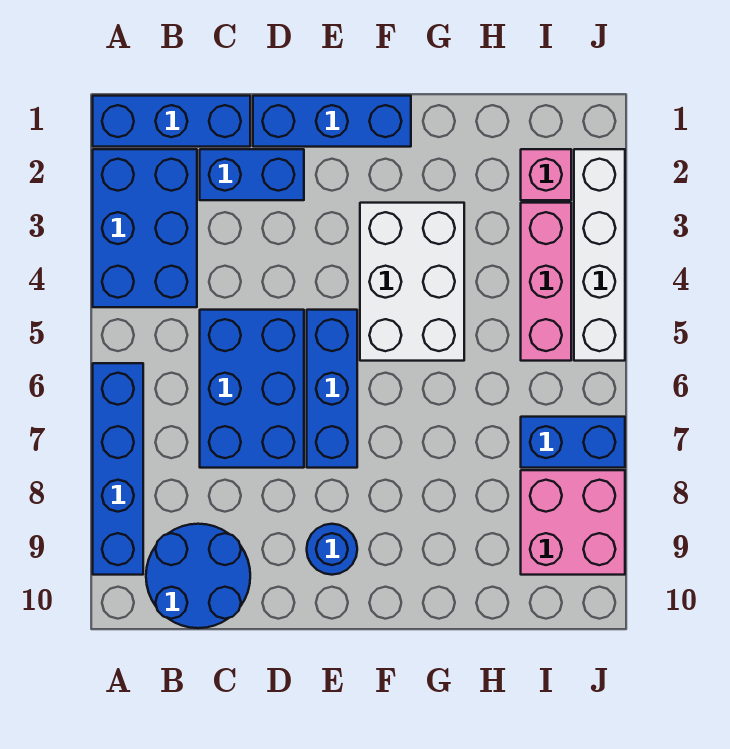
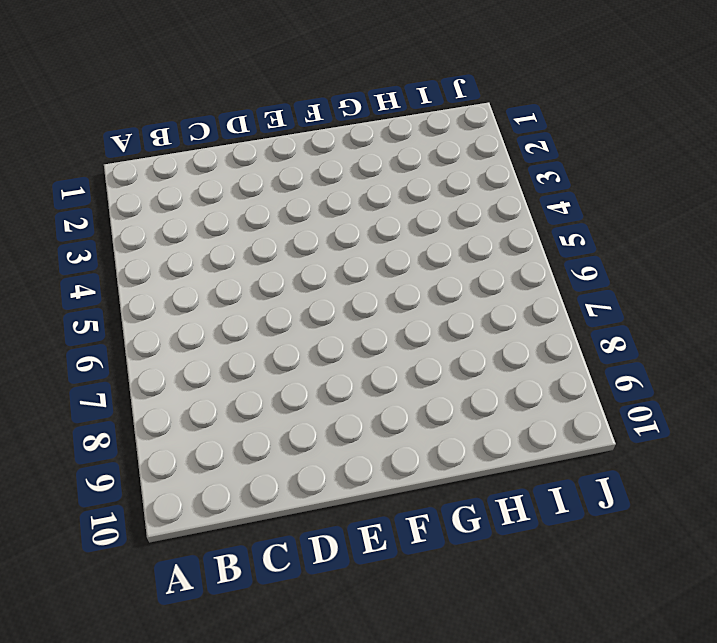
none -> blue brick A1:C1 level 1
none -> blue brick A2:B4 level 1
none -> blue brick A6:A9 level 1

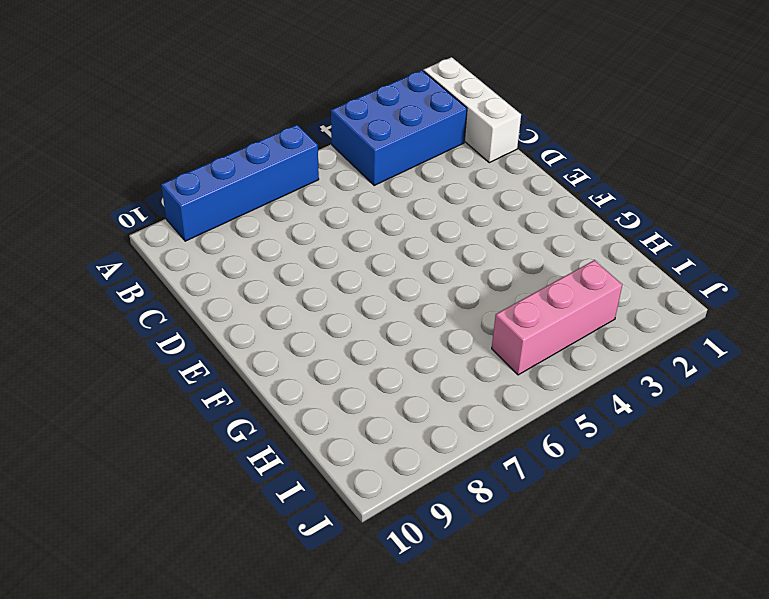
white brick A1:C1 level 1 -> blue brick A1:C1 level 1
none -> blue round brick B9:C10 level 1
none -> blue brick C2:D2 level 1
none -> blue brick C5:D7 level 1

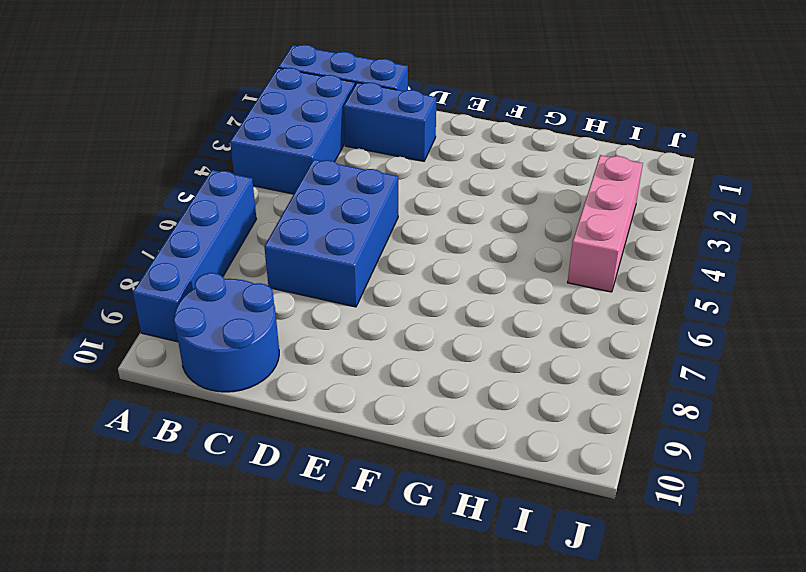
none -> blue brick D1:F1 level 1
none -> blue brick E5:E7 level 1
none -> blue round brick E9 level 1

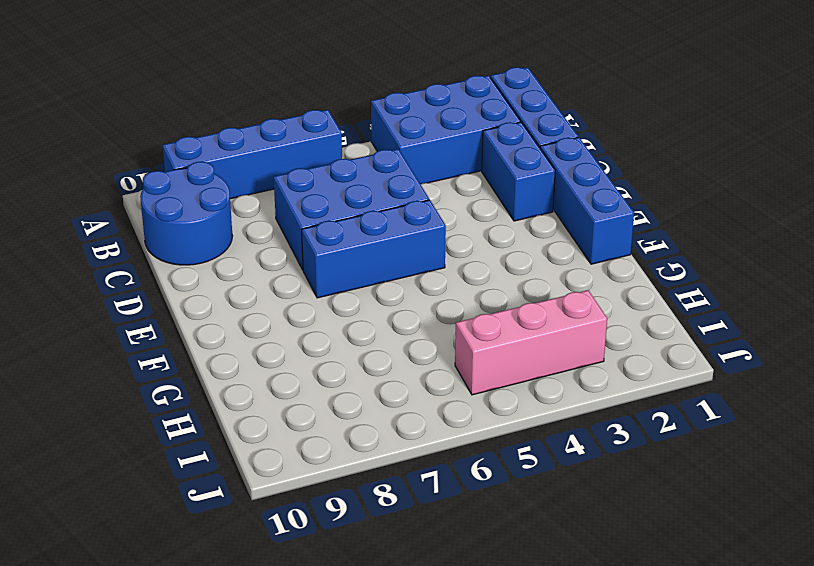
none -> blue round brick E9 level 1
none -> white brick F3:G5 level 1
none -> pink brick I2 level 1

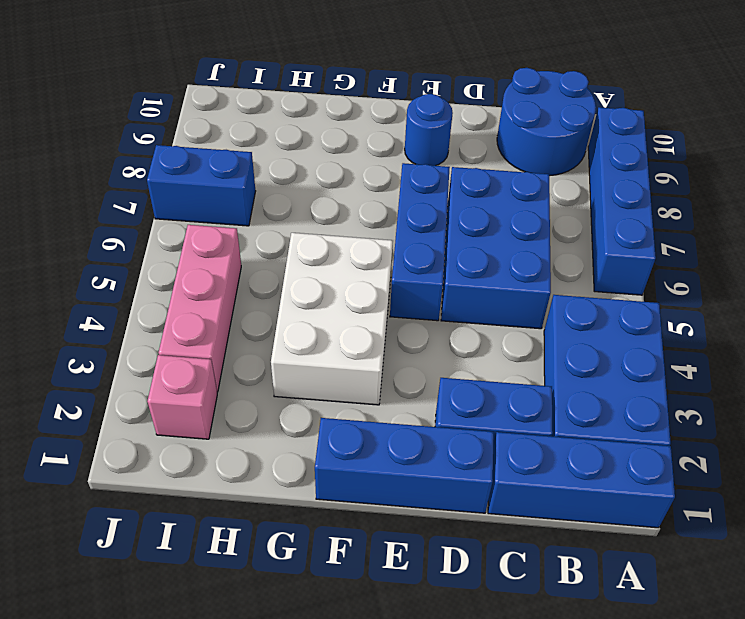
none -> pink brick I8:J9 level 1
none -> white brick J2:J5 level 1

